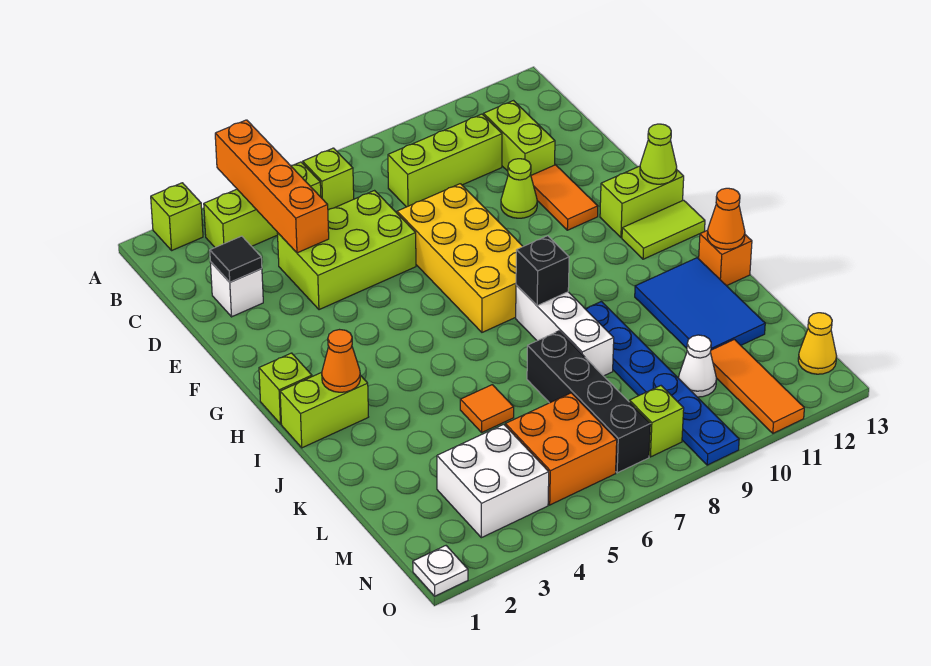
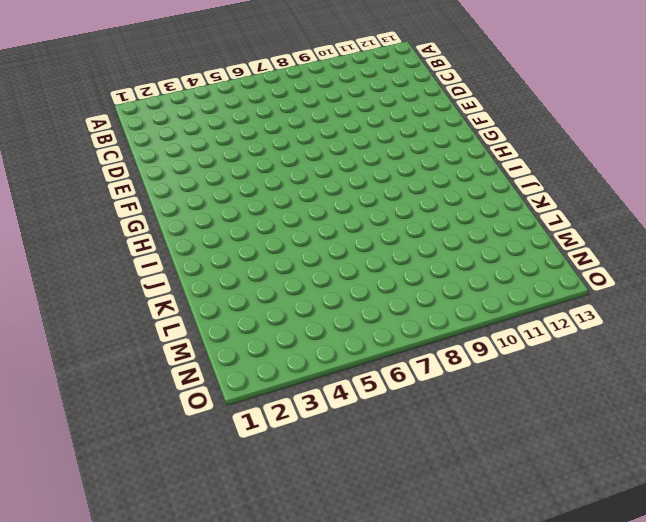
none -> lime brick A2 level 1
none -> lime brick B3:B5 level 1
none -> lime brick B6 level 1
none -> lime brick C8:C10 level 1

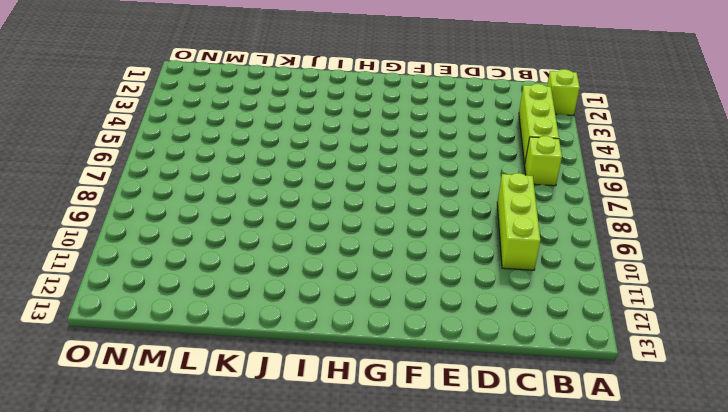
none -> lime brick C11:D11 level 1
none -> white brick D2 level 1
none -> lime brick D4:E6 level 1
none -> yellow brick E7:H8 level 1

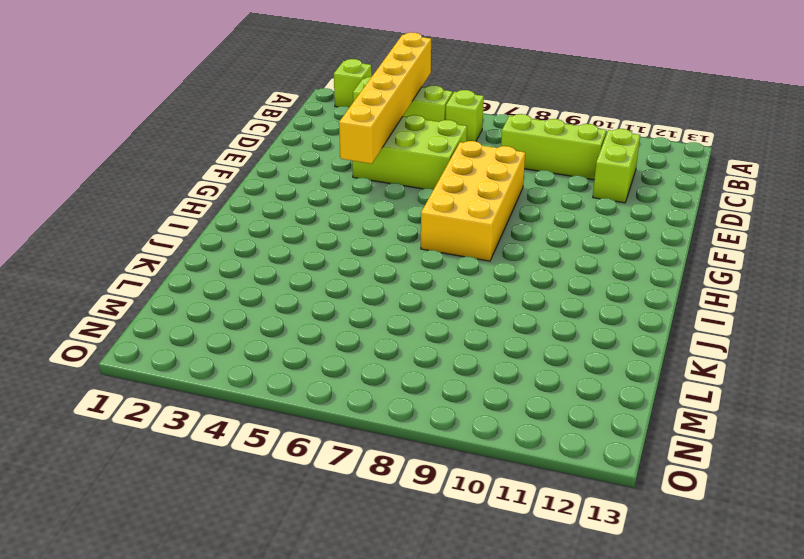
yellow brick A4:F4 level 2 -> orange brick A4:D4 level 2
none -> white brick D2 level 1
none -> lime cone E10 level 1
none -> orange tile E11:F11 level 1
none -> lime brick G12:G13 level 1

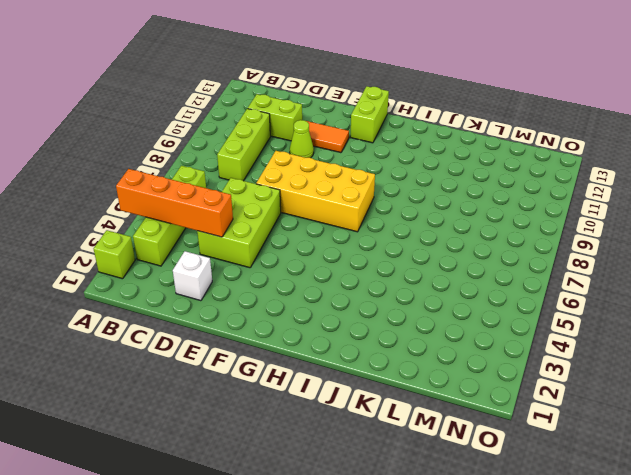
none -> lime brick H1 level 1
none -> lime tile H12:H13 level 1
none -> lime brick I1:I2 level 1
none -> white brick I8:K8 level 1

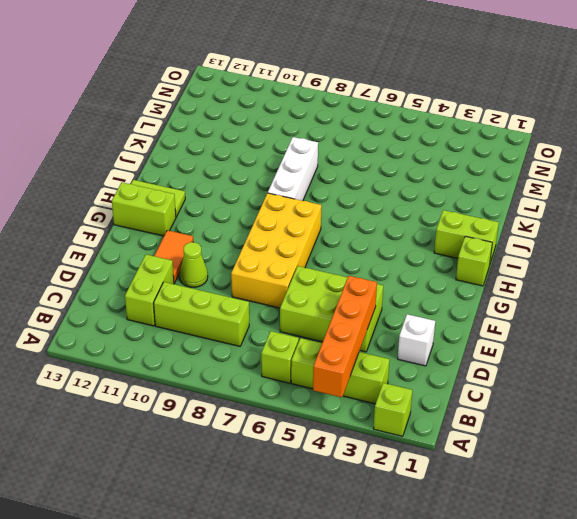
none -> blue plate J9:O9 level 1
none -> blue tile J11:L12 level 1
none -> orange brick J13 level 1
none -> orange tile K5 level 1

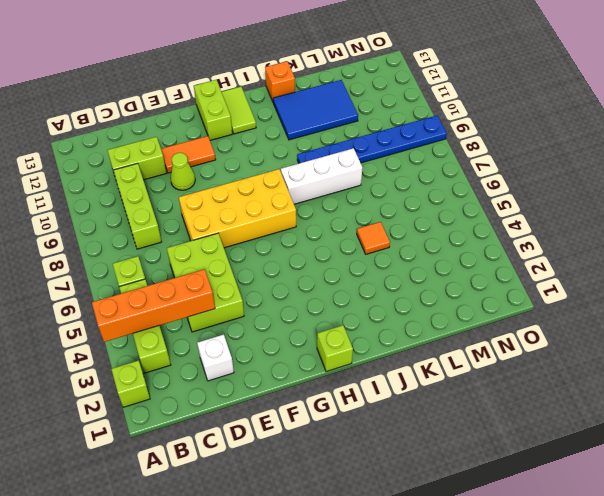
none -> lime brick I1:I2 level 1
none -> black brick K7:N7 level 1
none -> white brick M3:N4 level 1
none -> orange brick M5:N6 level 1

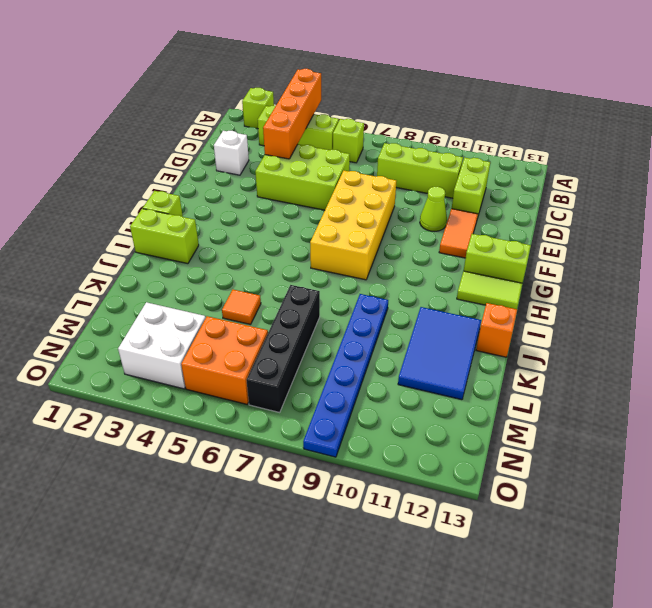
none -> white brick I8:K8 level 1
none -> white cone M10 level 1
none -> orange tile M11:O11 level 1
none -> lime brick N8 level 1

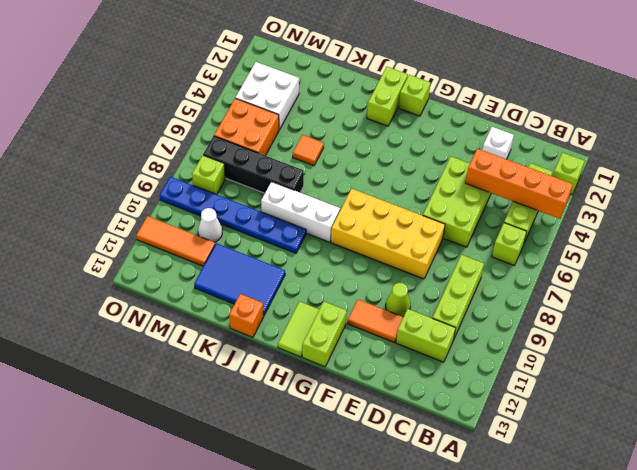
none -> yellow cone N13 level 1
none -> white plate O1 level 1
none -> black tile D2 level 2
none -> lime cone G13 level 2

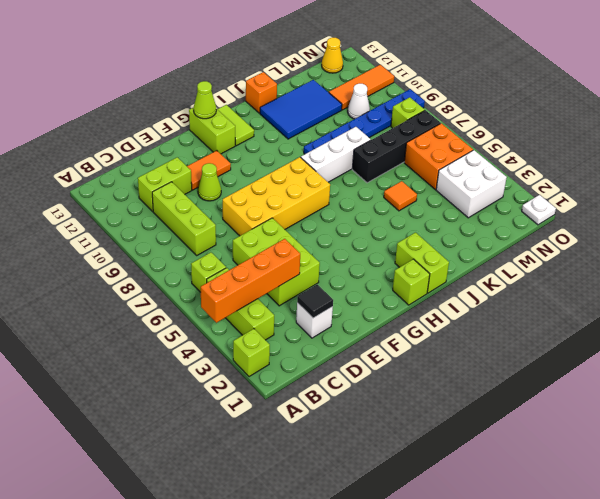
none -> orange cone I2 level 2
none -> black brick I8 level 2
none -> orange cone J13 level 2

